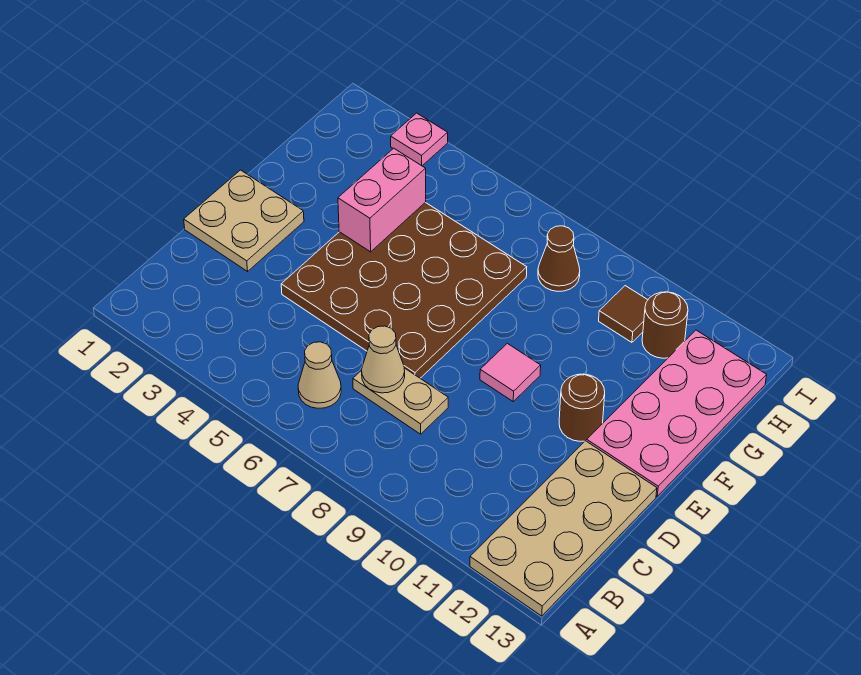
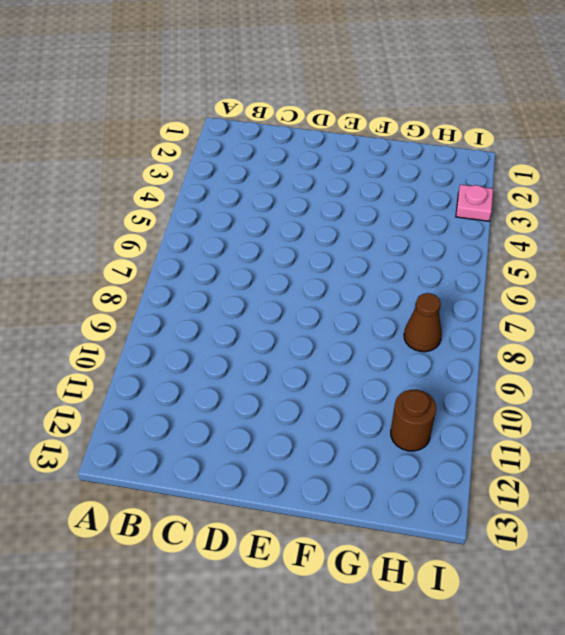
none -> tan plate A12:D13 level 1
none -> tan cone B6 level 1
none -> tan plate C7:C8 level 1

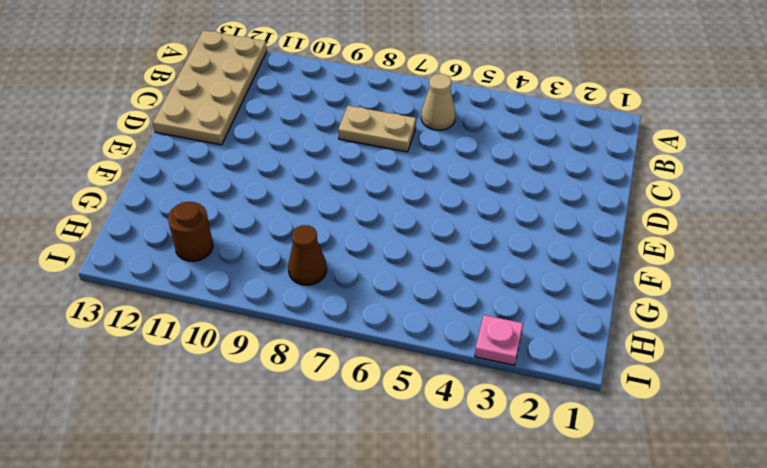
none -> tan plate D1:E2 level 1
none -> brown plate D4:G7 level 1
none -> pink tile E9 level 1

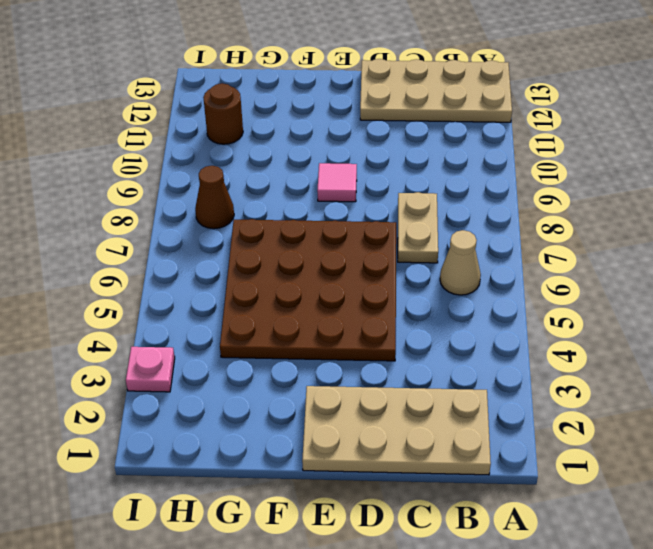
tan plate B1:E2 level 1 -> tan plate D1:E2 level 1
none -> brown round brick E11 level 1
none -> pink plate E12:H13 level 1
none -> brown tile H10 level 1

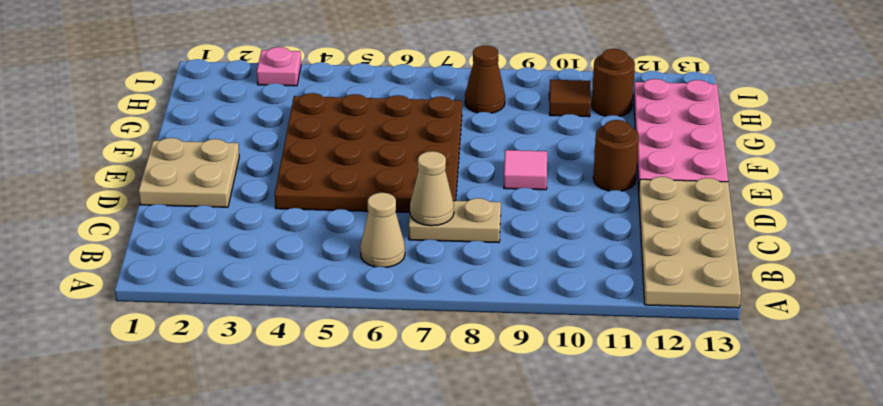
none -> pink brick F4:G4 level 2

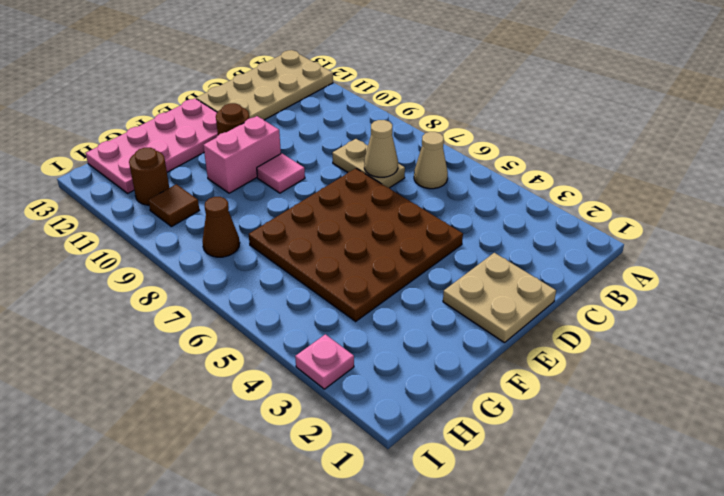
pink brick E10:F10 level 1 -> pink brick F4:G4 level 2

